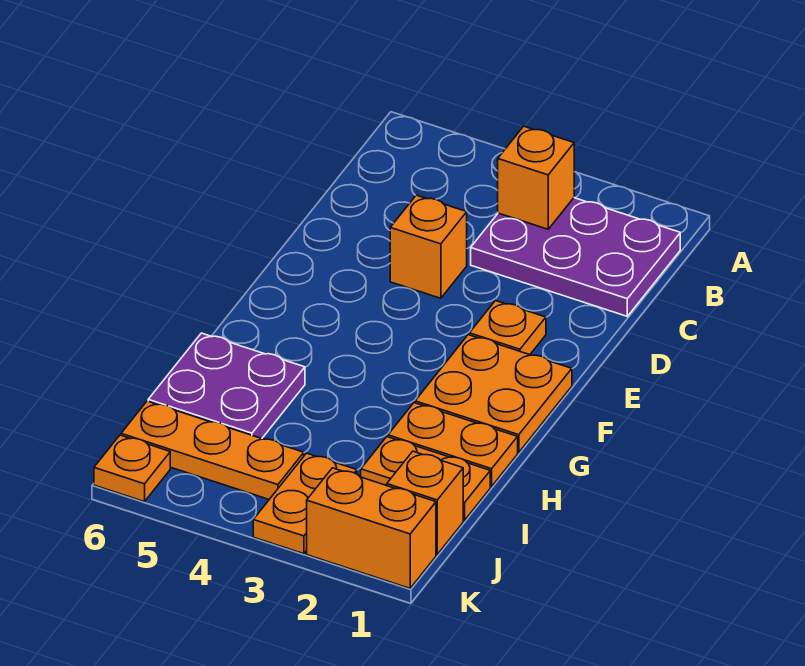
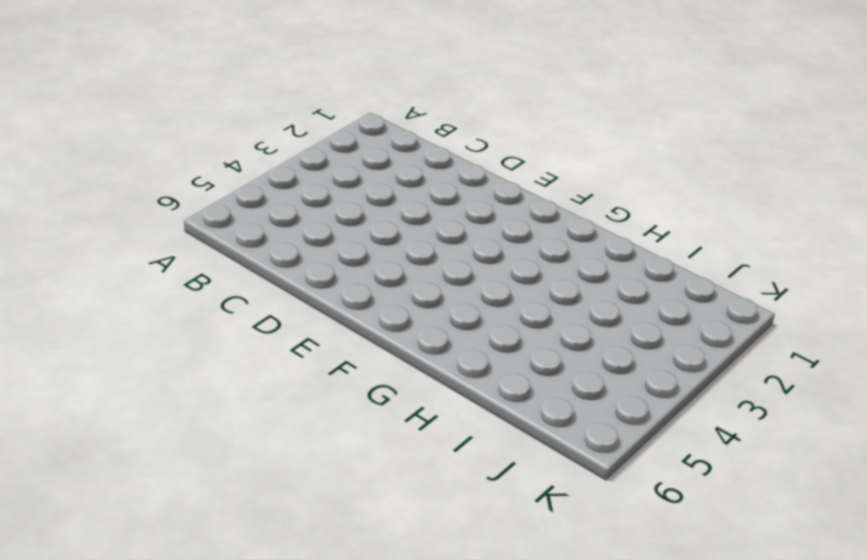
none -> purple plate B1:C3 level 1
none -> orange brick D4 level 1
none -> orange plate E2 level 1

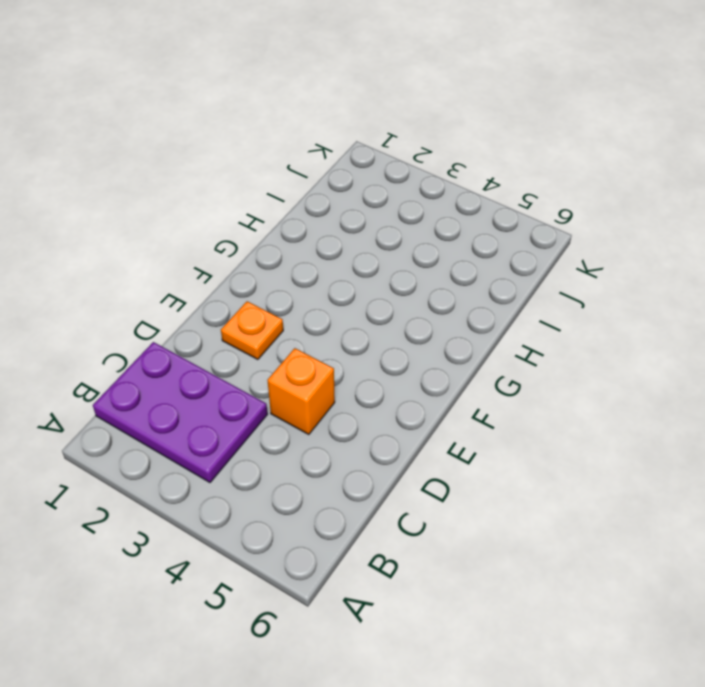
none -> orange plate F1:G2 level 1
none -> orange plate H1:H2 level 1
none -> purple plate H5:I6 level 1

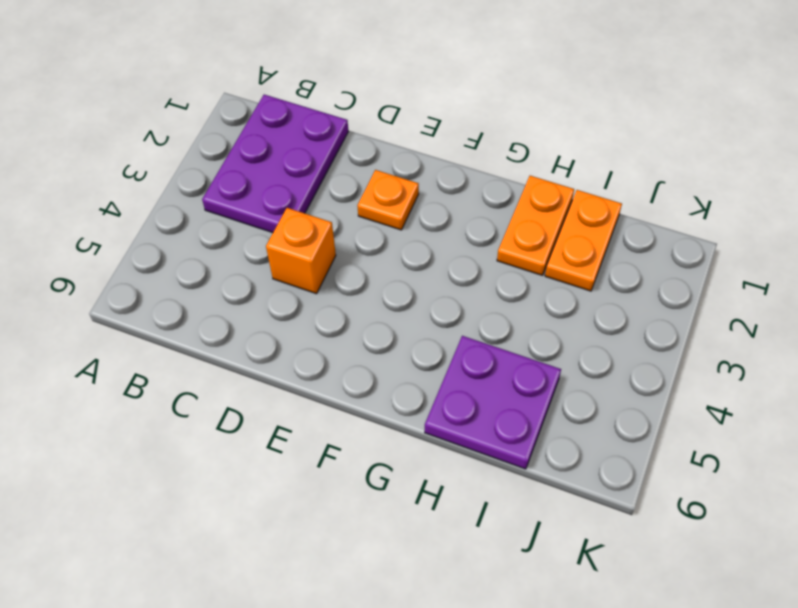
none -> orange plate F1:G2 level 1
none -> orange brick J1 level 1
none -> orange plate J3:K3 level 1

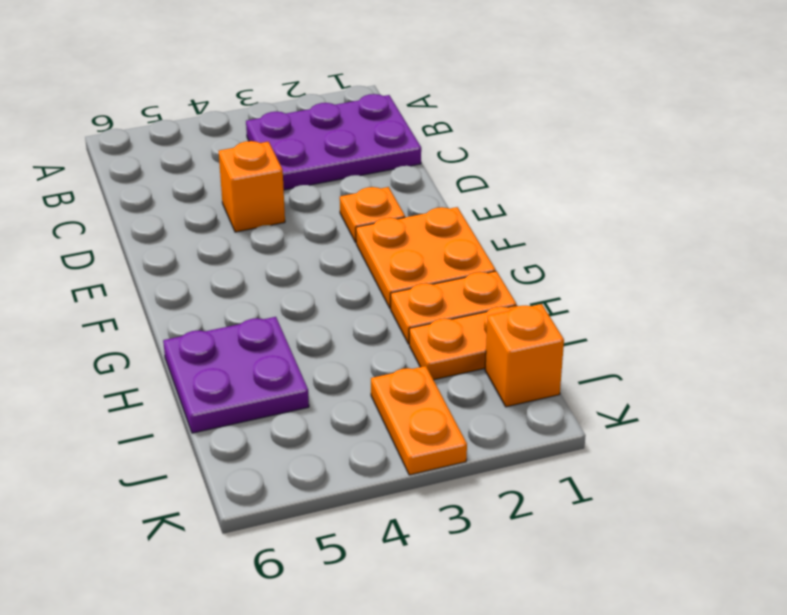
none -> orange plate J4:J6 level 1
none -> orange brick K1:K2 level 1
none -> orange plate K6 level 1

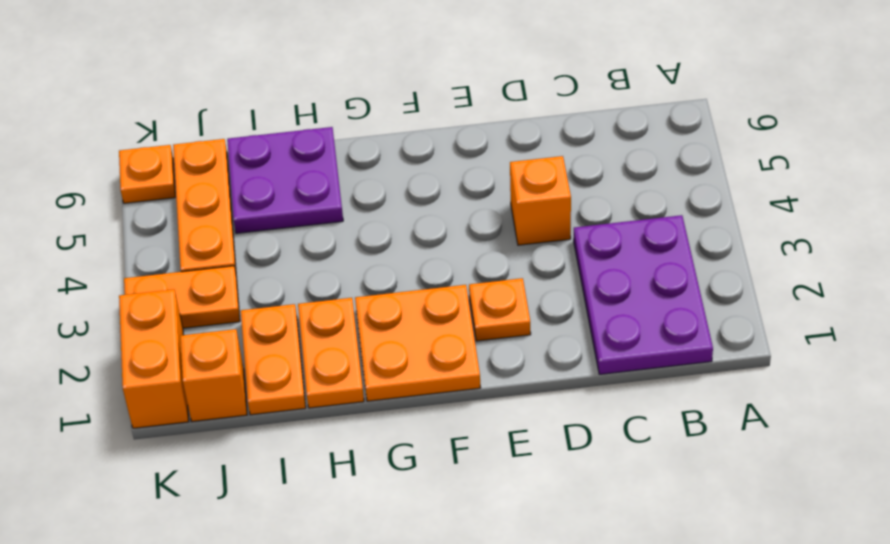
none -> orange brick B3 level 2

